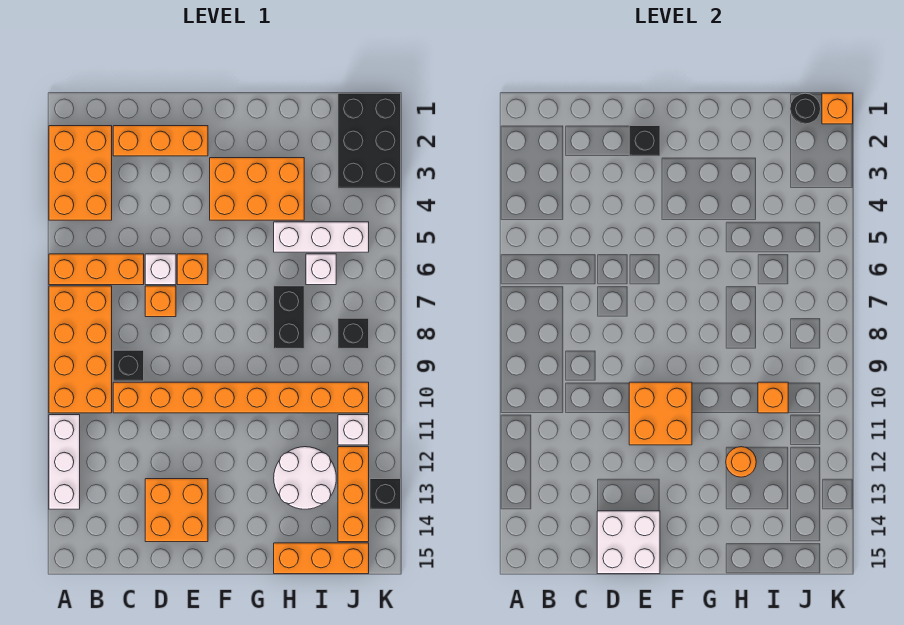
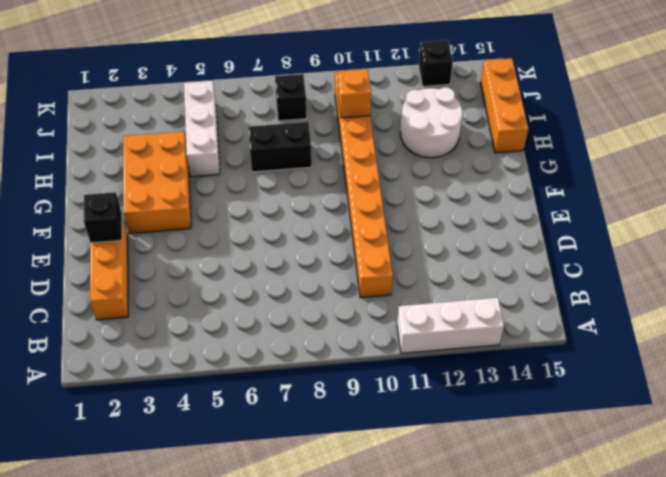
none -> orange brick A2:B4 level 1
none -> orange brick A6:C6 level 1
none -> orange brick A7:B10 level 1

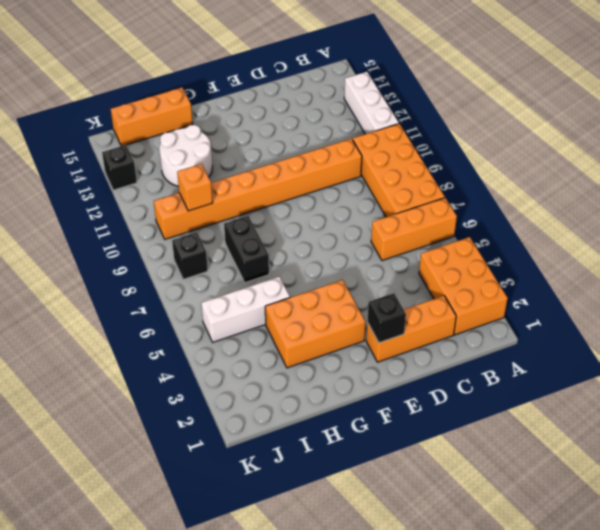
none -> black brick C9 level 1
none -> white brick D6 level 1
none -> orange brick D7 level 1

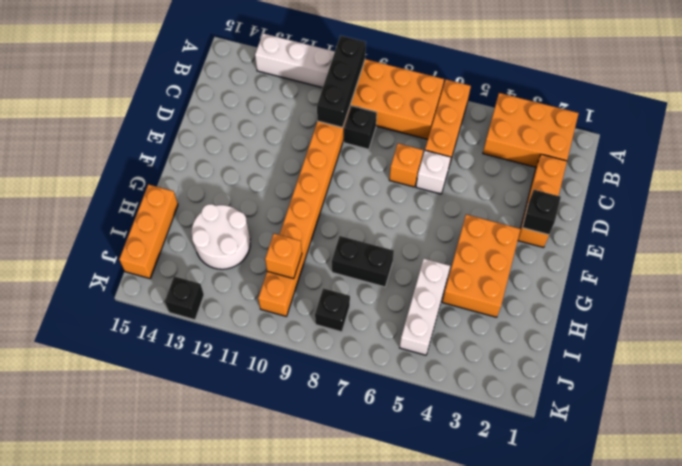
black brick A10:C10 level 2 -> none
none -> orange brick D13:E14 level 1
none -> orange brick E6 level 1
none -> white brick I6 level 1

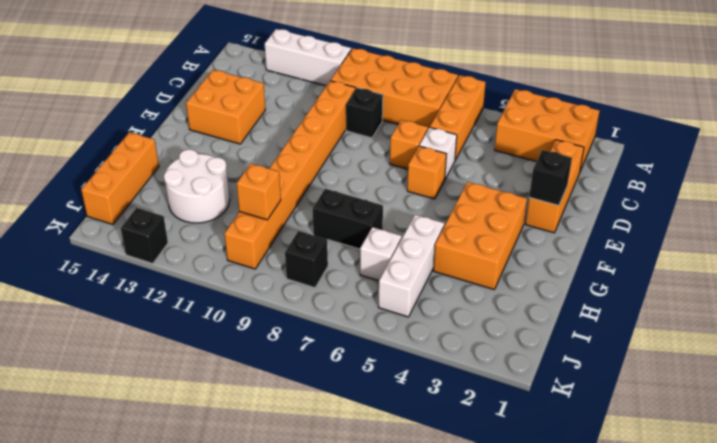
none -> black brick J1:K3 level 1
none -> white brick J11 level 1
none -> orange brick J12:J14 level 1

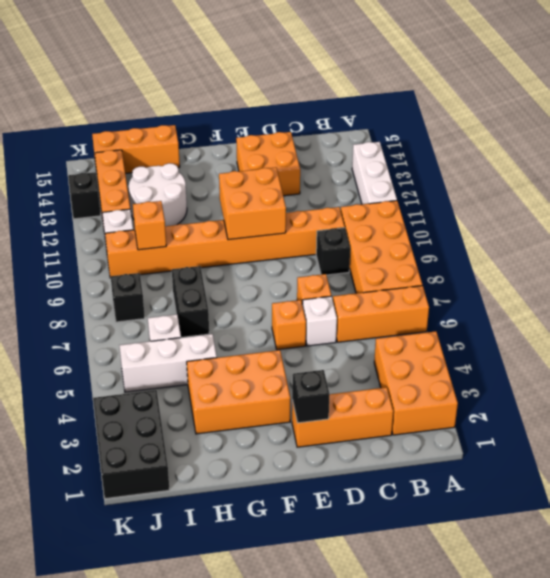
none -> white brick D14:E15 level 2
none -> orange round brick H12 level 2
none -> black round brick J1 level 2

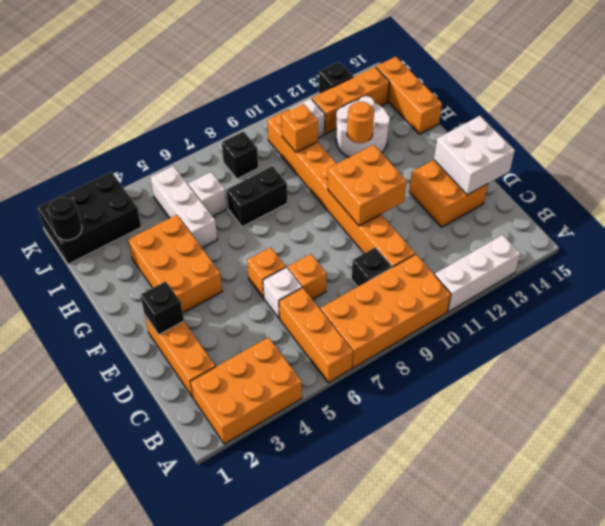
none -> orange brick K1 level 2

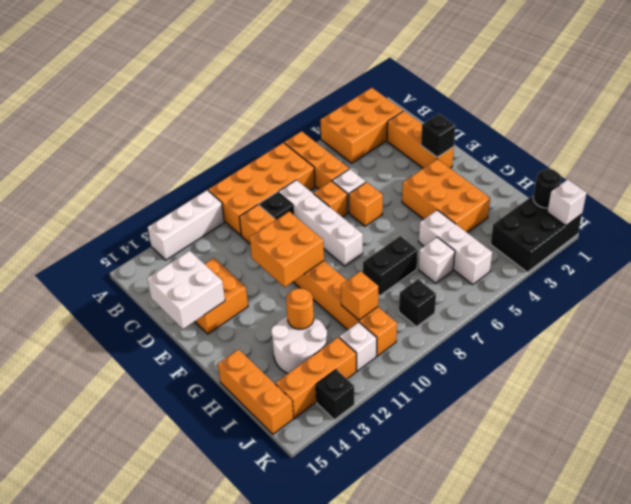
white brick C8:F8 level 1 -> none
white brick K1 level 2 -> orange brick K1 level 2

